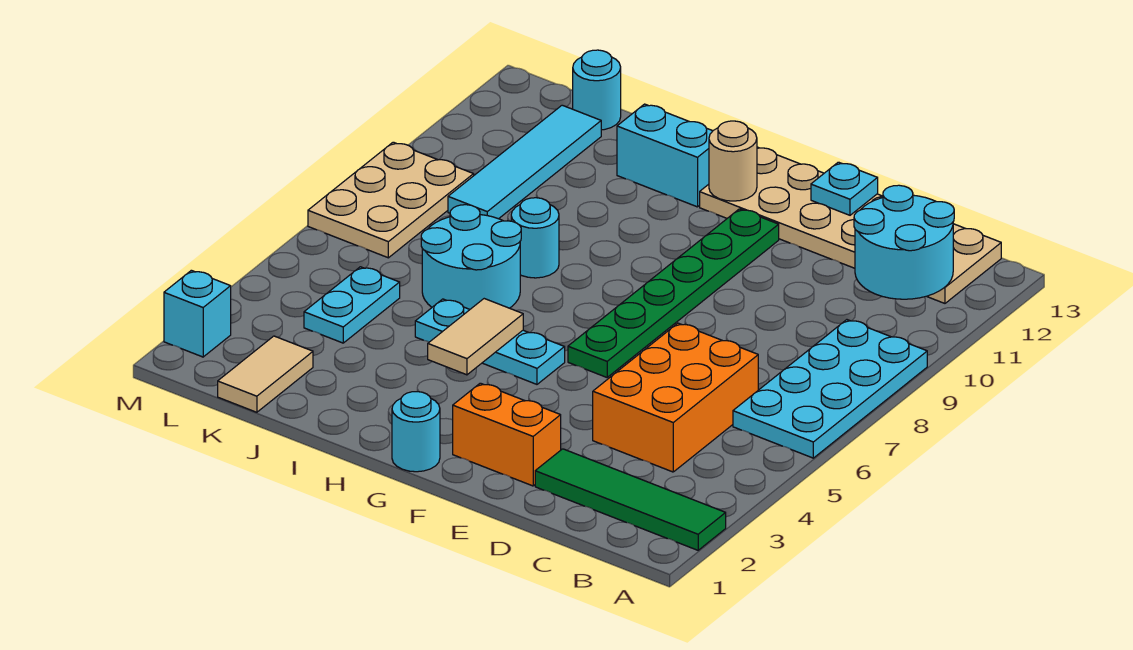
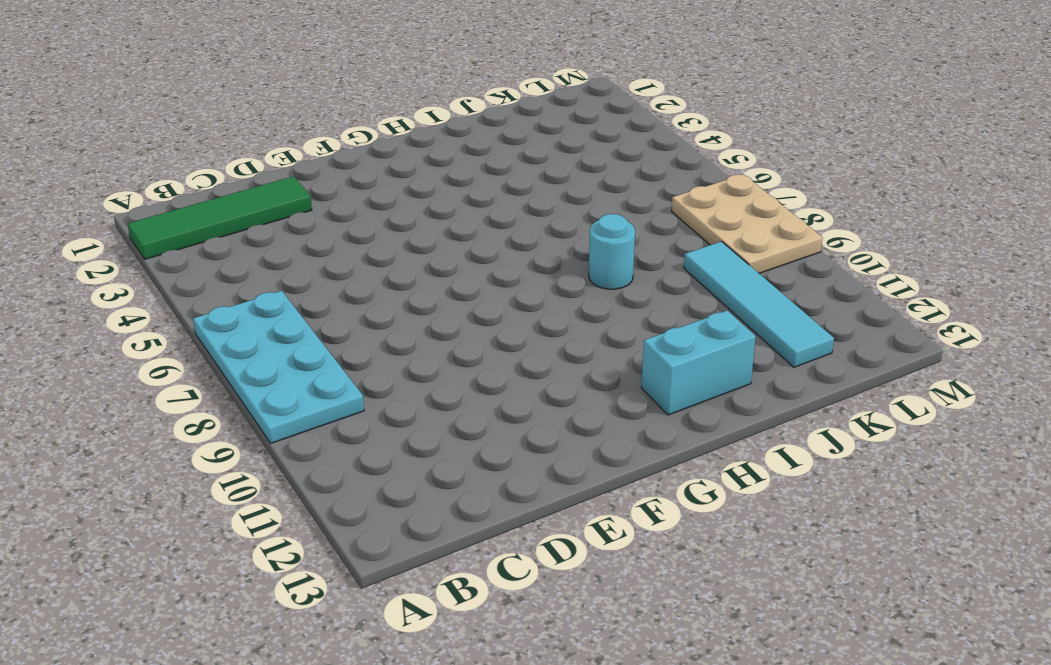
none -> tan plate B12:G13 level 1
none -> orange brick C4:D6 level 1
none -> orange brick E2:F2 level 1

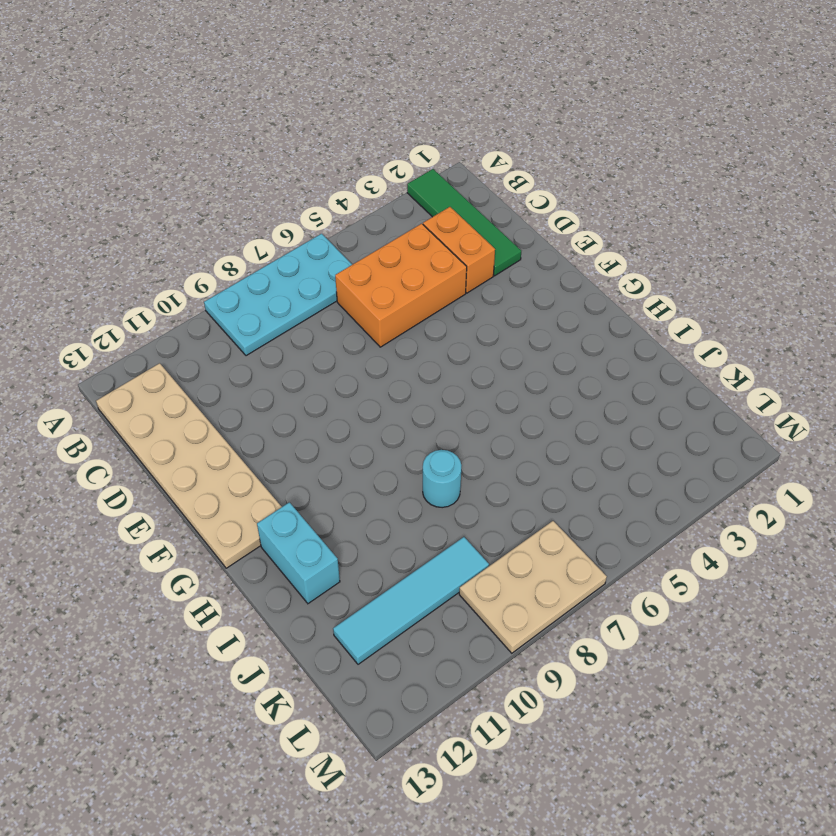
orange brick C3:D3 level 1 -> orange brick E2:F2 level 1
none -> green plate F6:F11 level 1
none -> cyan round brick G1 level 1
none -> cyan plate G5:I5 level 1

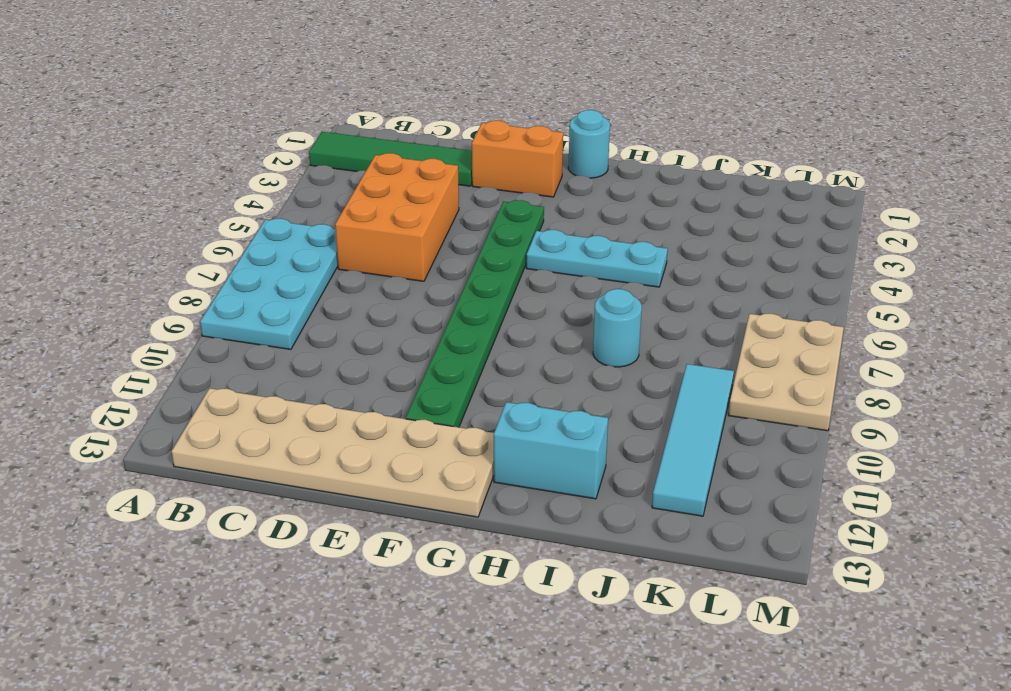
green plate F4:F11 level 1 -> green plate F6:F11 level 1
none -> cyan round brick I6:J7 level 1
none -> tan tile K1:K2 level 1
none -> cyan plate K4:K5 level 1

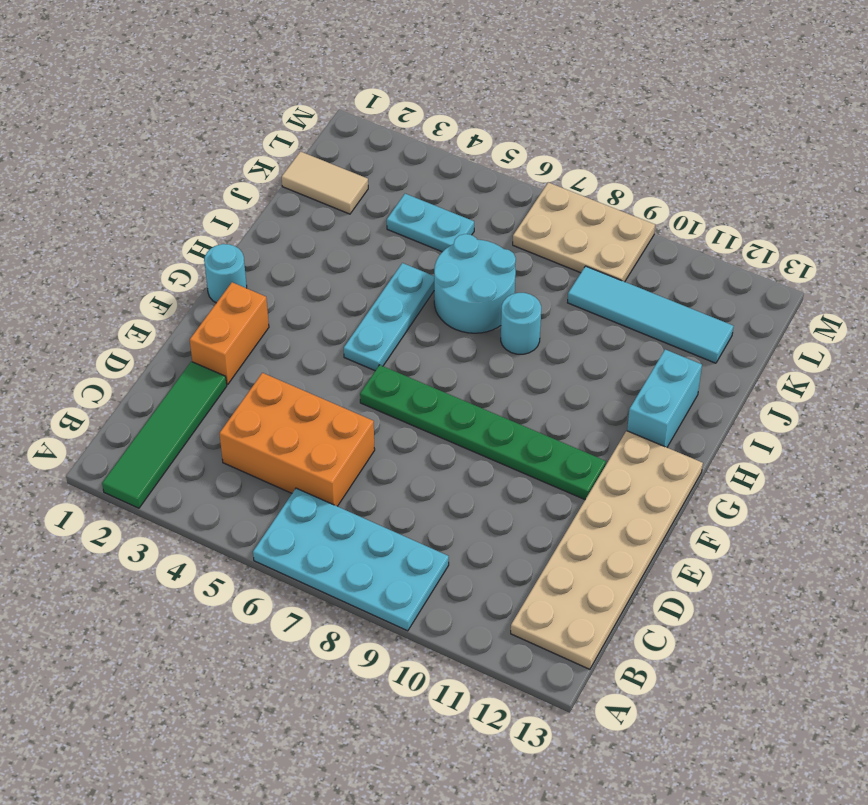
none -> cyan round brick K13 level 1
none -> cyan brick M2 level 1
none -> cyan round brick B11:C12 level 2

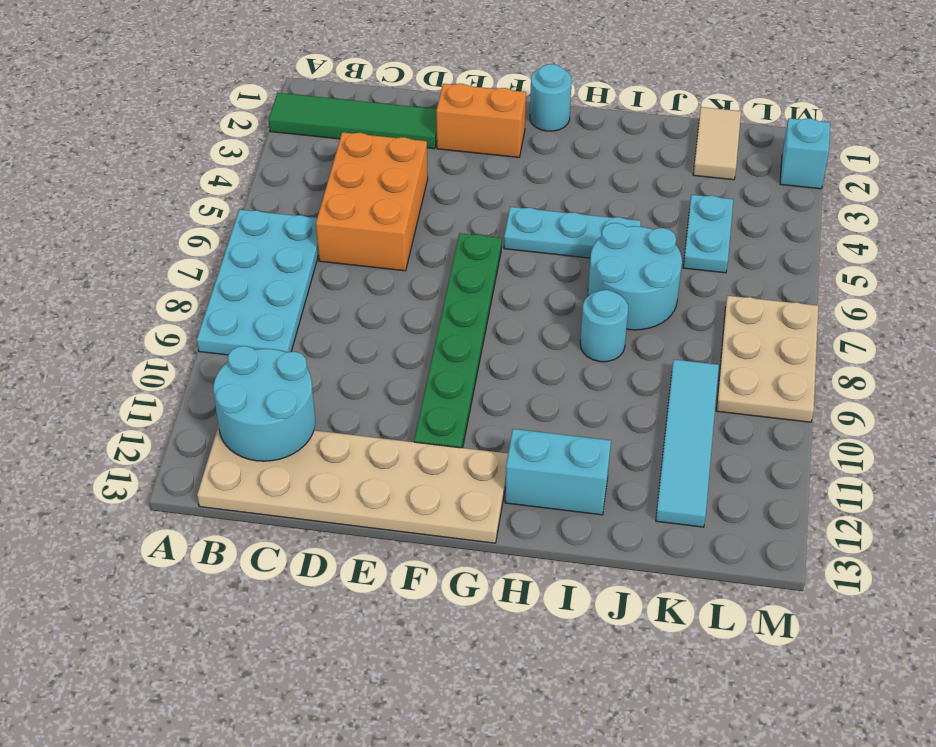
none -> cyan round brick K13 level 1
none -> cyan plate E13 level 2
none -> tan round brick G12 level 2

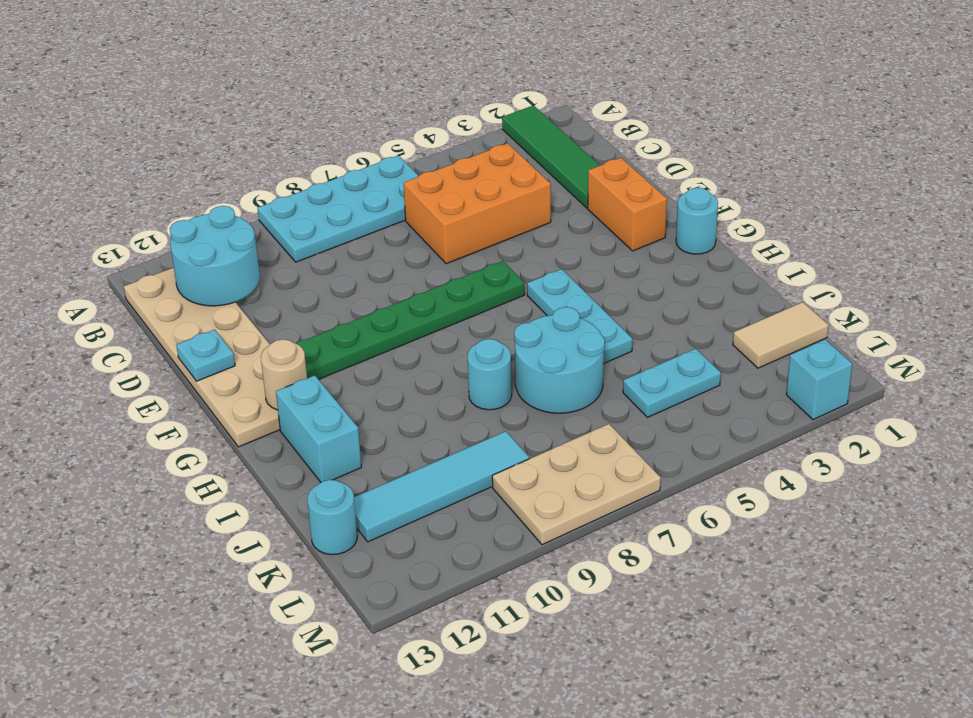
none -> tan tile H4:H5 level 2

